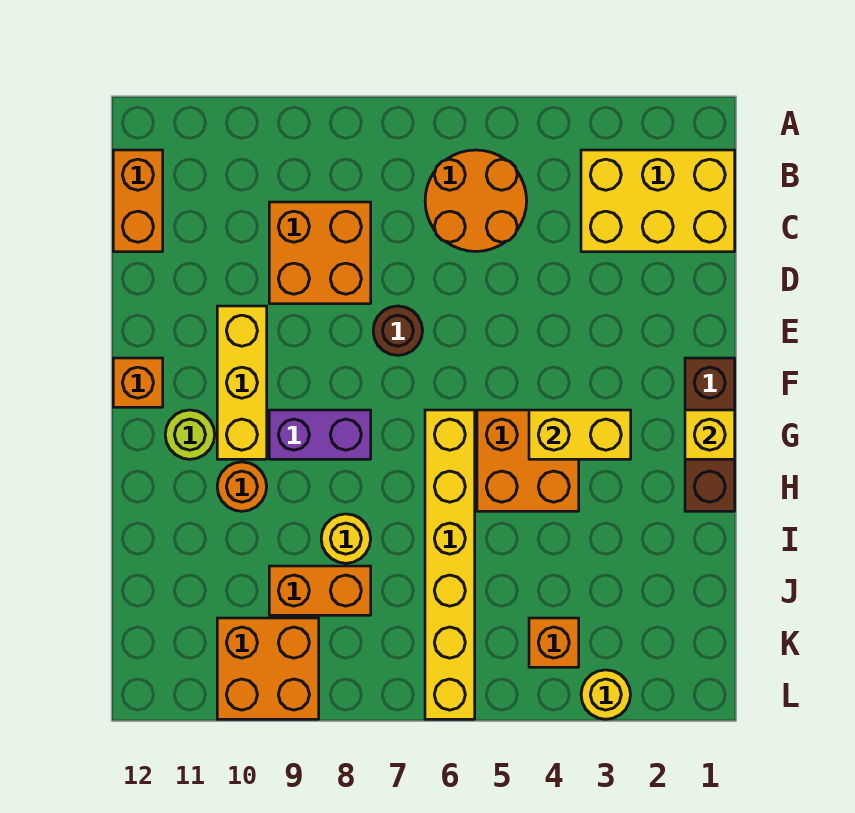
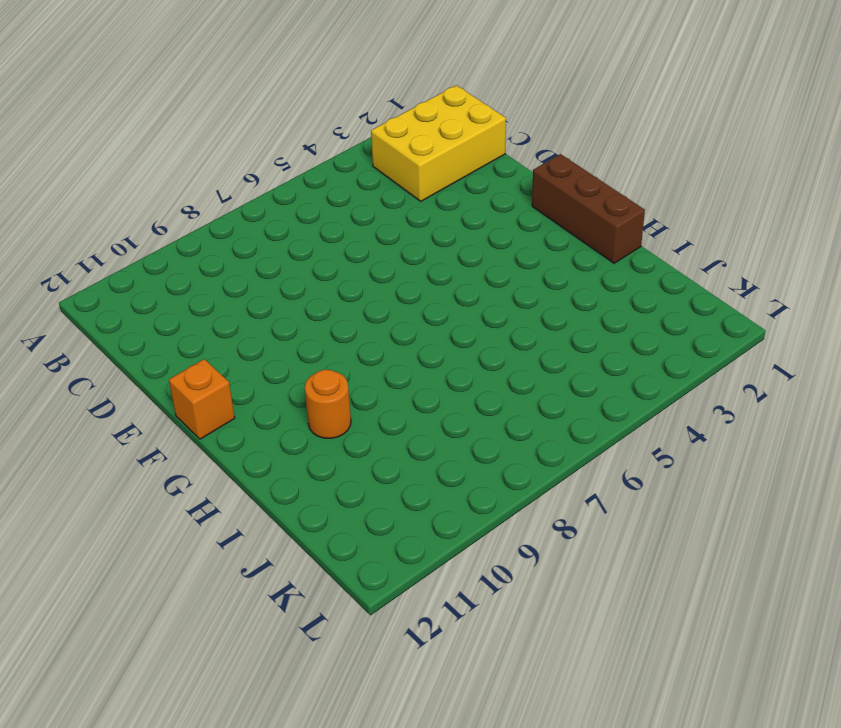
none -> orange round brick B5:C6 level 1
none -> orange brick B12:C12 level 1
none -> orange brick C8:D9 level 1

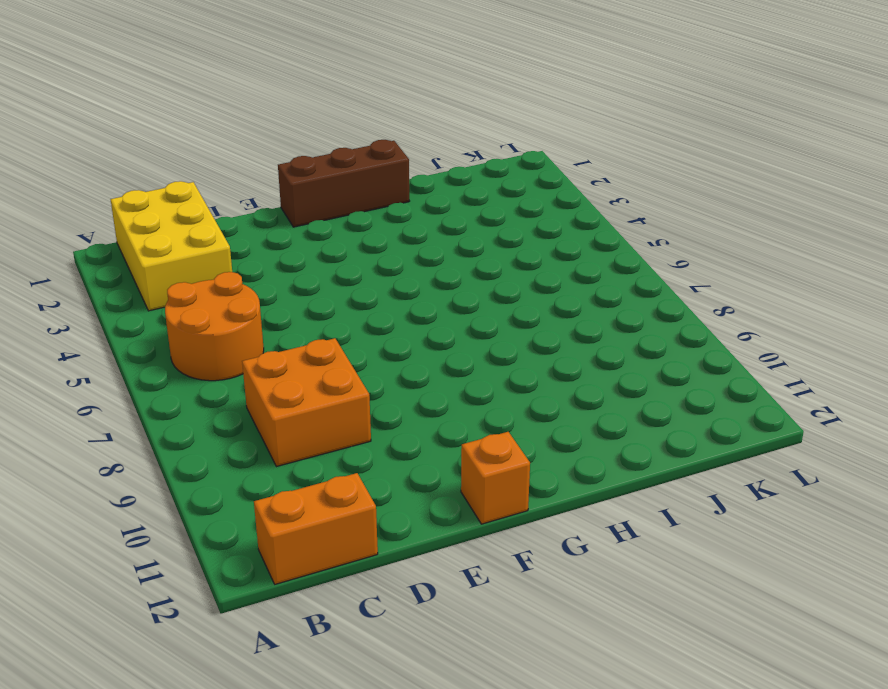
none -> brown round brick E7 level 1
none -> yellow brick E10:G10 level 1
none -> orange brick G4:H5 level 1

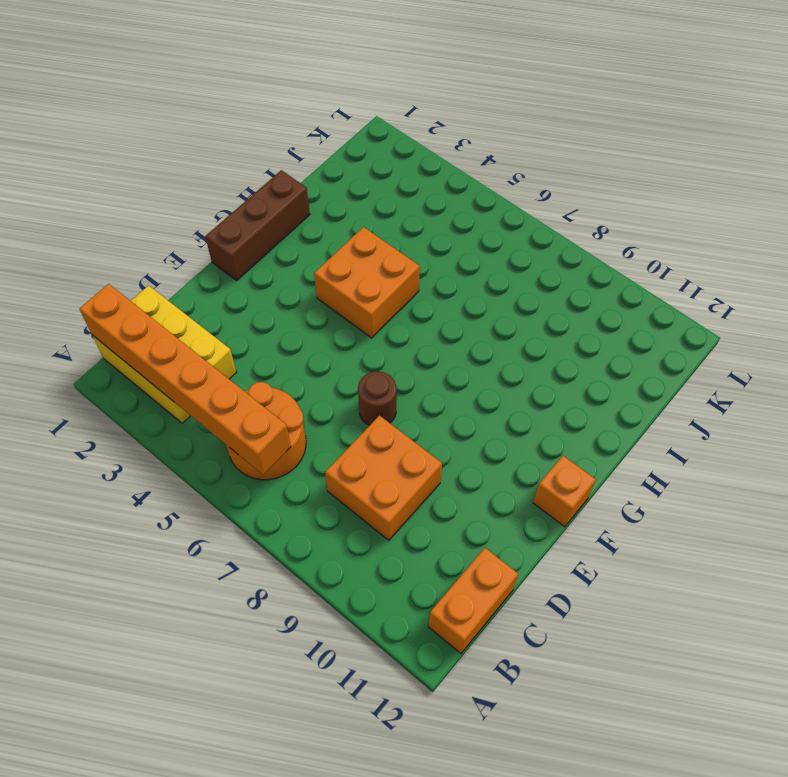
orange brick B1:B6 level 2 -> none
none -> yellow brick E10:G10 level 1
none -> yellow brick G6:L6 level 1
none -> purple brick G8:G9 level 1

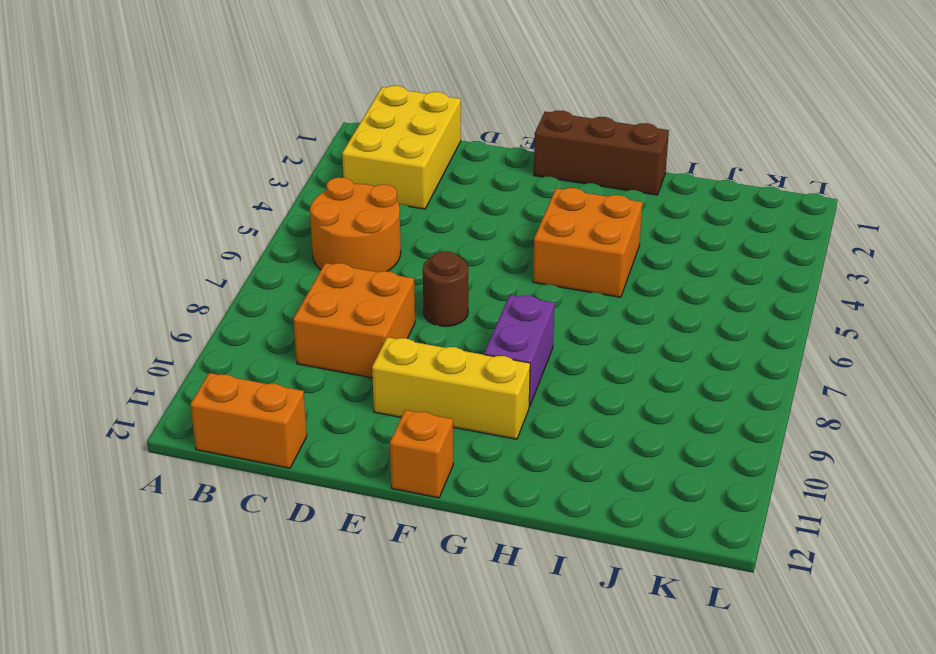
none -> yellow brick G6:L6 level 1
none -> lime round brick G11 level 1
none -> orange round brick H10 level 1

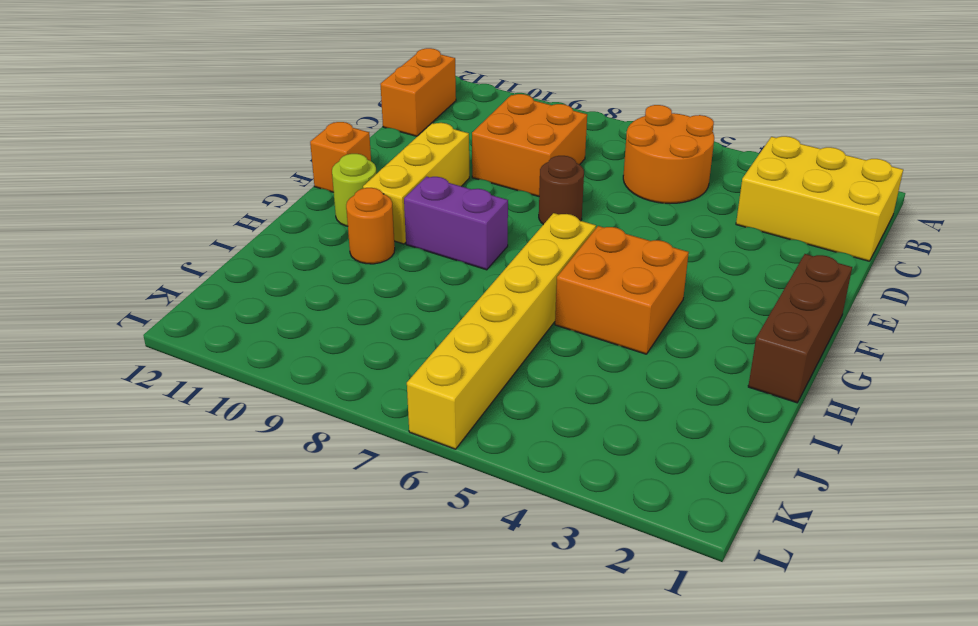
none -> yellow round brick I8 level 1
none -> orange brick J8:J9 level 1
none -> orange brick K4 level 1

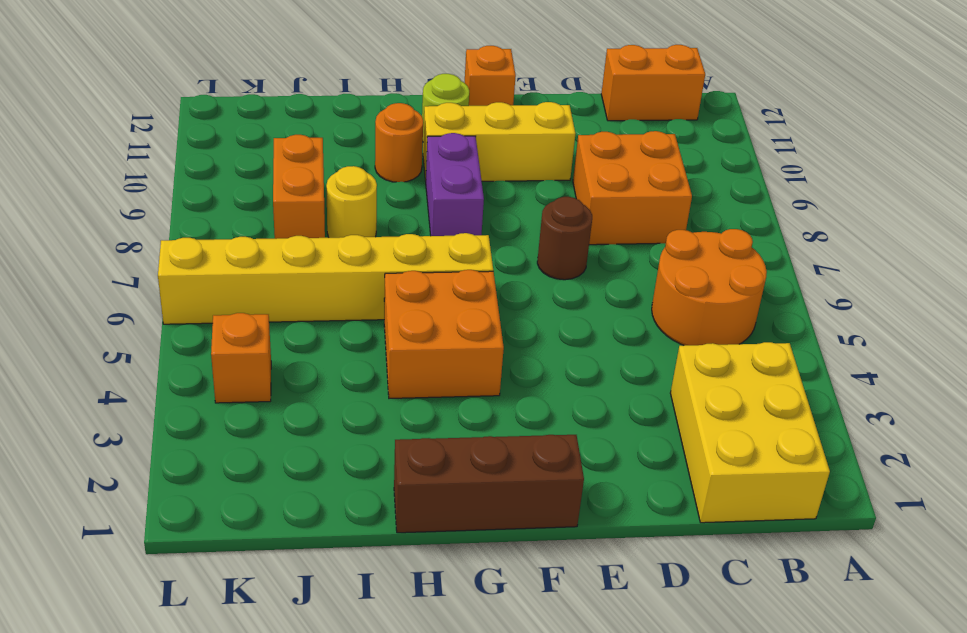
none -> orange brick K9:L10 level 1
none -> yellow round brick L3 level 1
none -> yellow brick G1 level 2

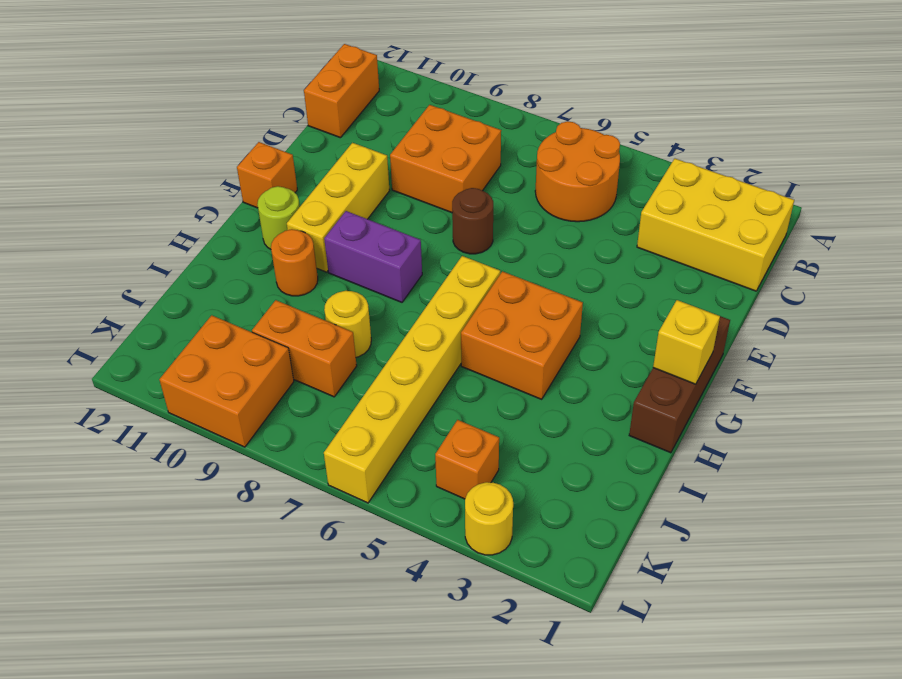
none -> yellow brick G3:G4 level 2

